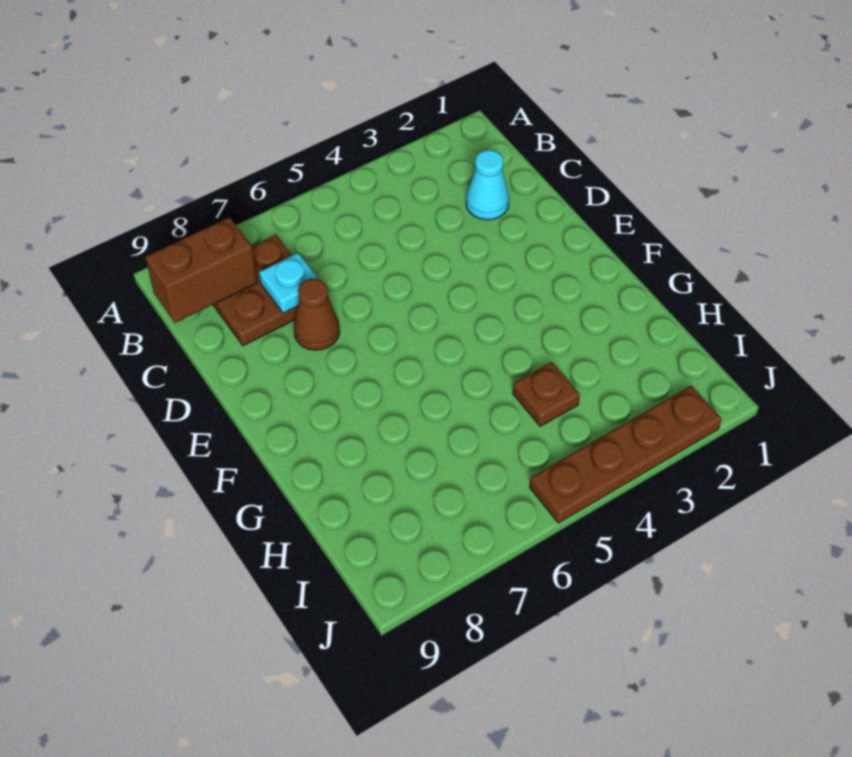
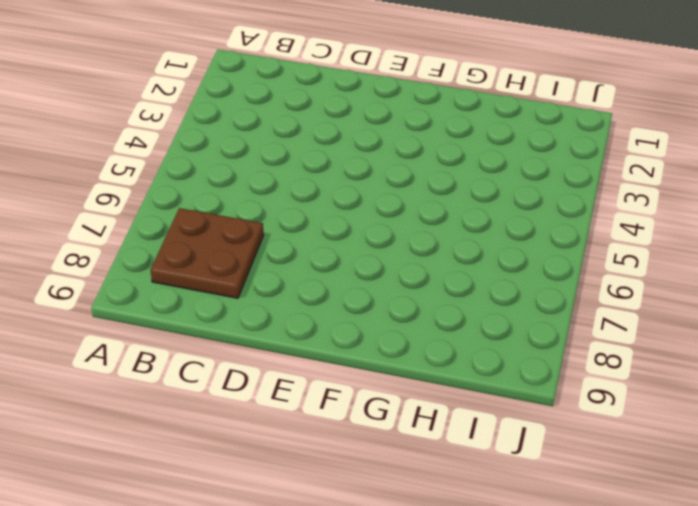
none -> cyan cone C2 level 1
none -> brown cone D7 level 1

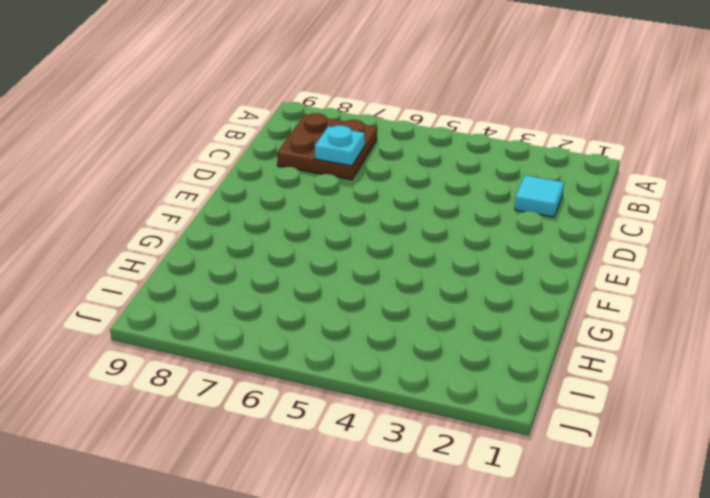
cyan tile C2 level 1 -> cyan cone C2 level 1
none -> brown cone D7 level 1
none -> brown plate H4 level 1

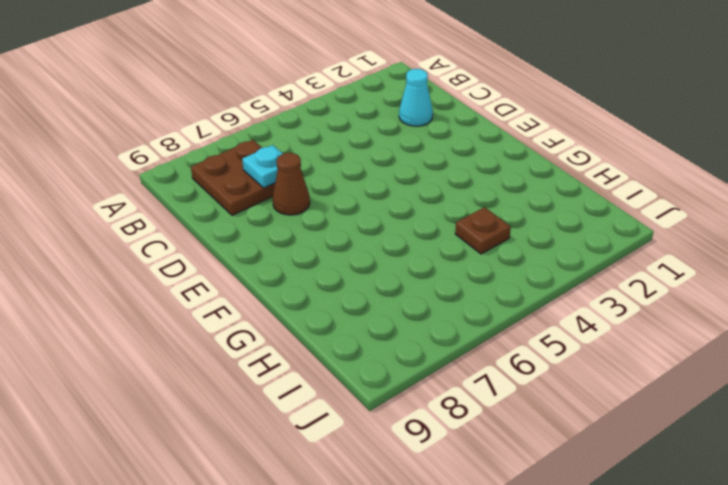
none -> brown plate J2:J5 level 1
none -> brown brick B8:B9 level 2

